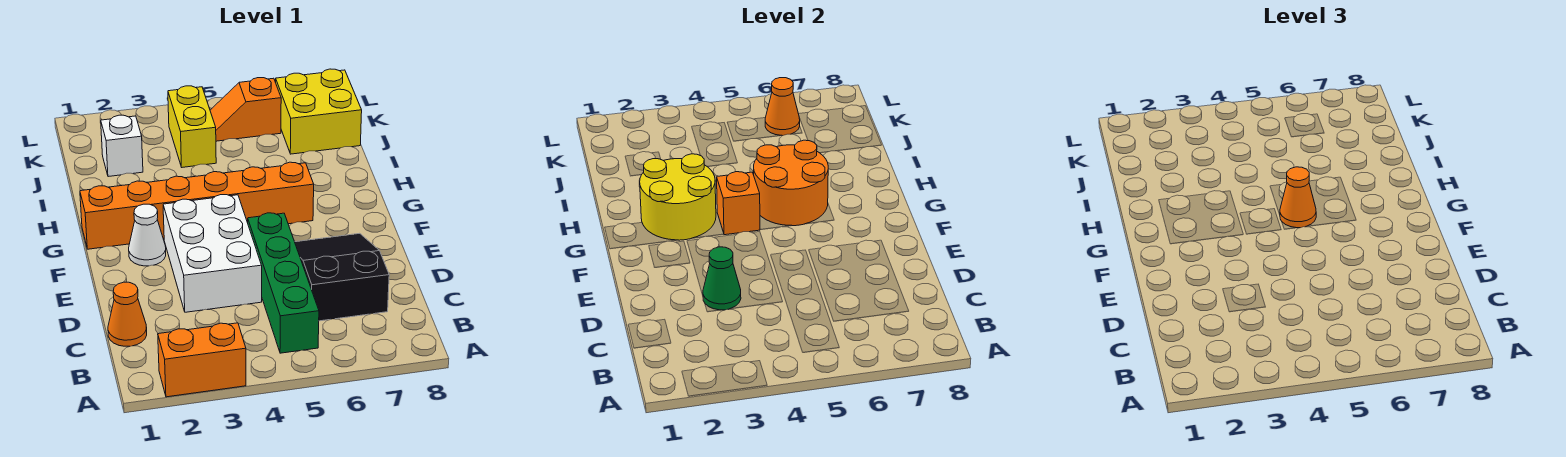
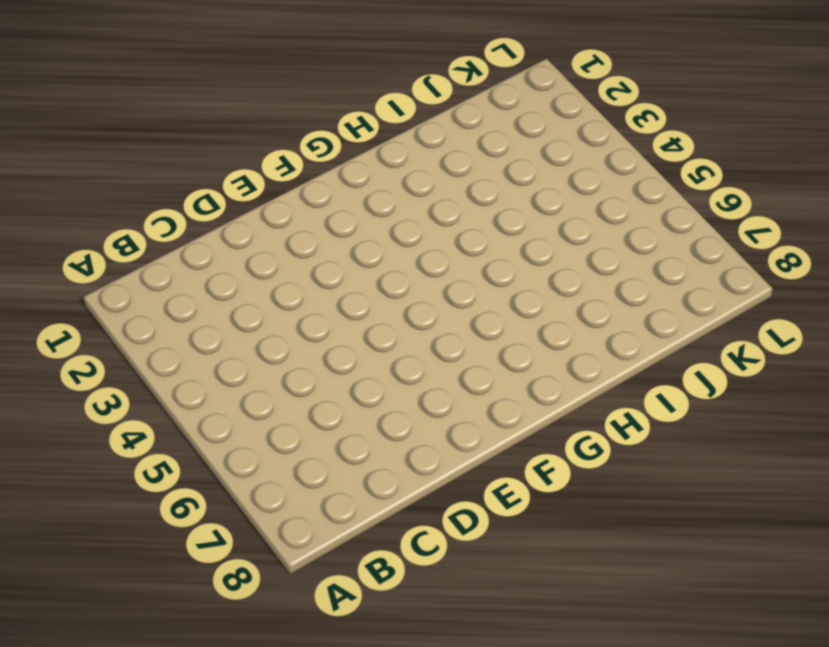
none -> orange brick A2:A3 level 1
none -> green brick B5:E5 level 1
none -> orange cone C1 level 1

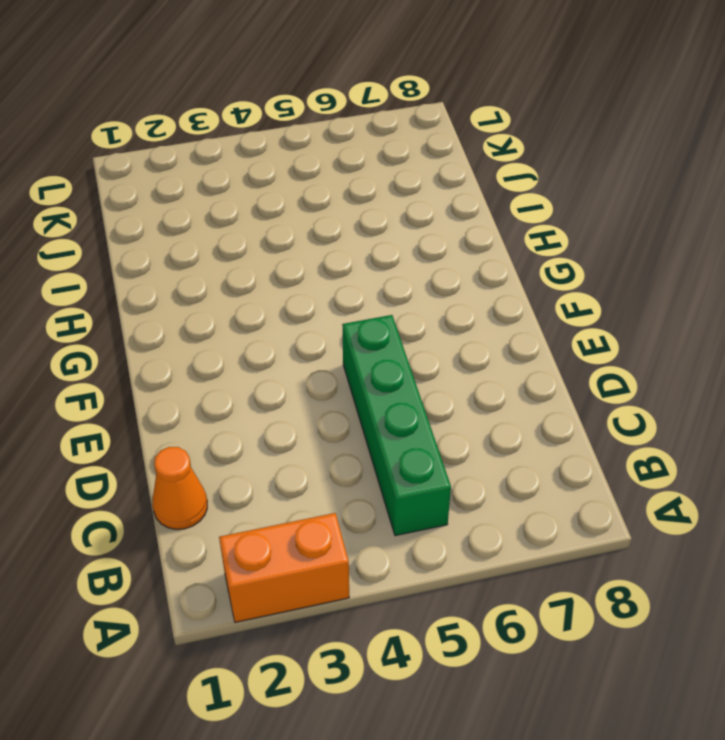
none -> black slope C6:E7 level 1 top C
none -> white brick D3:F4 level 1
none -> white cone F2 level 1

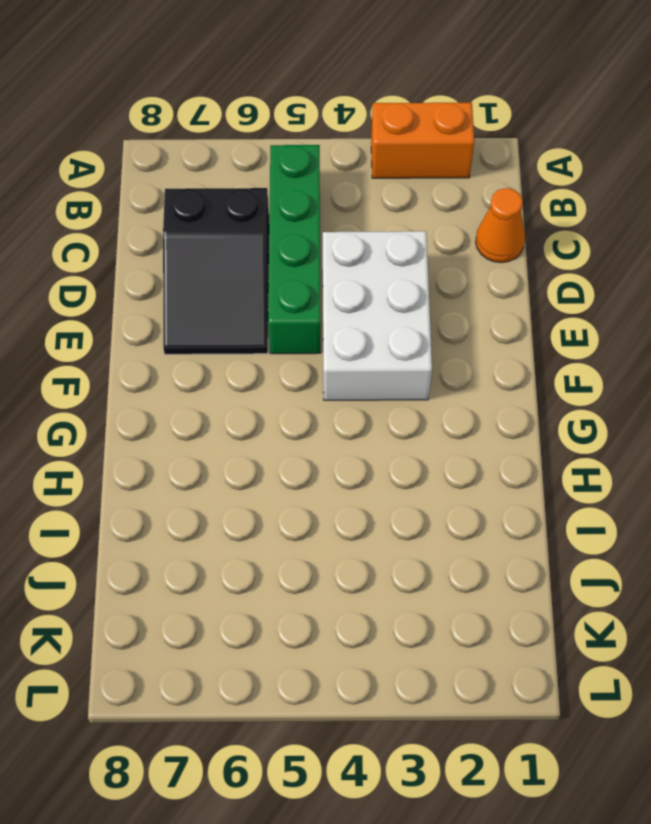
none -> white cone F2 level 1
none -> orange brick G1:G6 level 1
none -> white brick J2 level 1

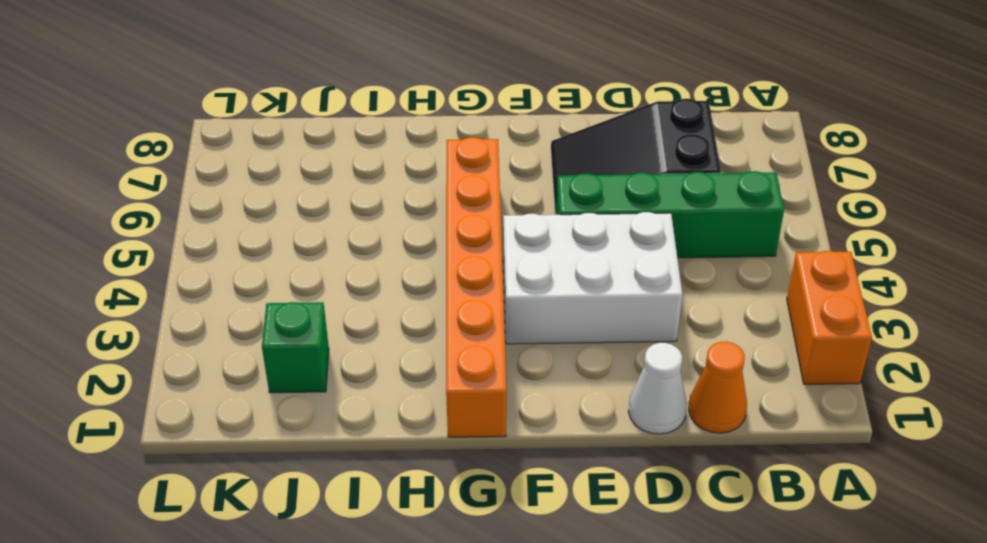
white cone D1 level 1 -> white cone F2 level 1
green brick J2 level 1 -> white brick J2 level 1
none -> yellow brick J4:K4 level 1
none -> yellow brick J7:K8 level 1
none -> orange slope K5:K6 level 1 top 6

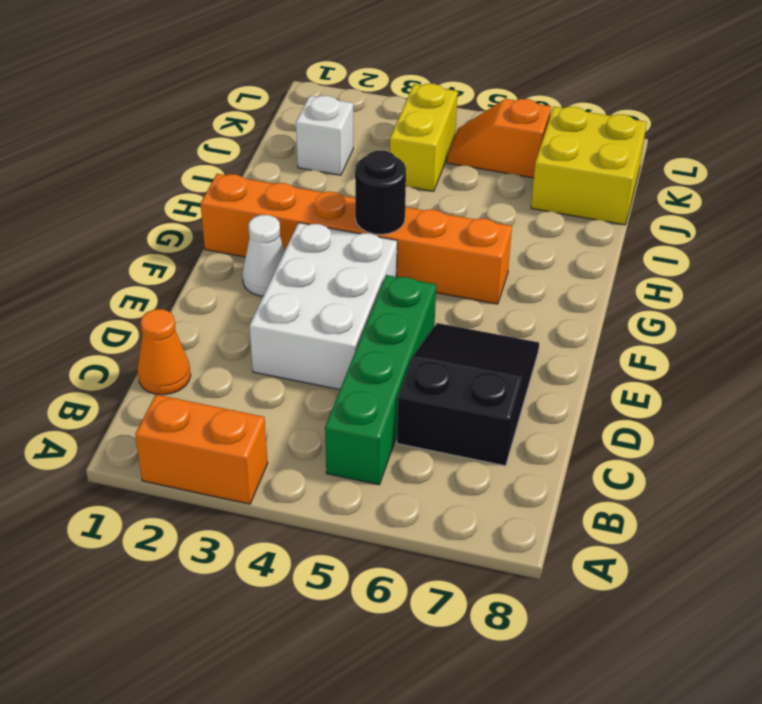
black round brick G4 level 2 -> orange brick G4 level 2
none -> green cone D3 level 2
none -> yellow round brick G2:H3 level 2
none -> orange round brick G5:H6 level 2

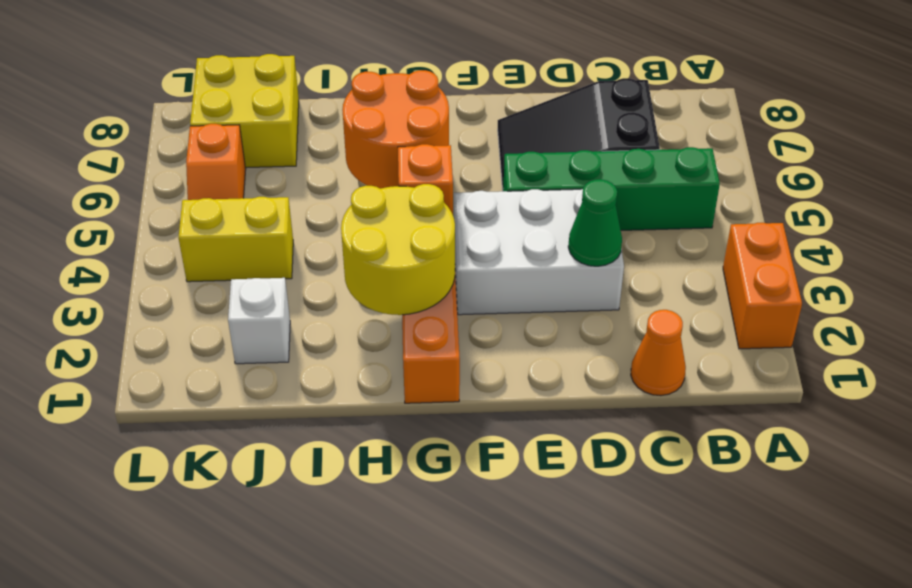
none -> white cone F2 level 1
none -> orange cone K6 level 2
none -> orange cone G5 level 3

